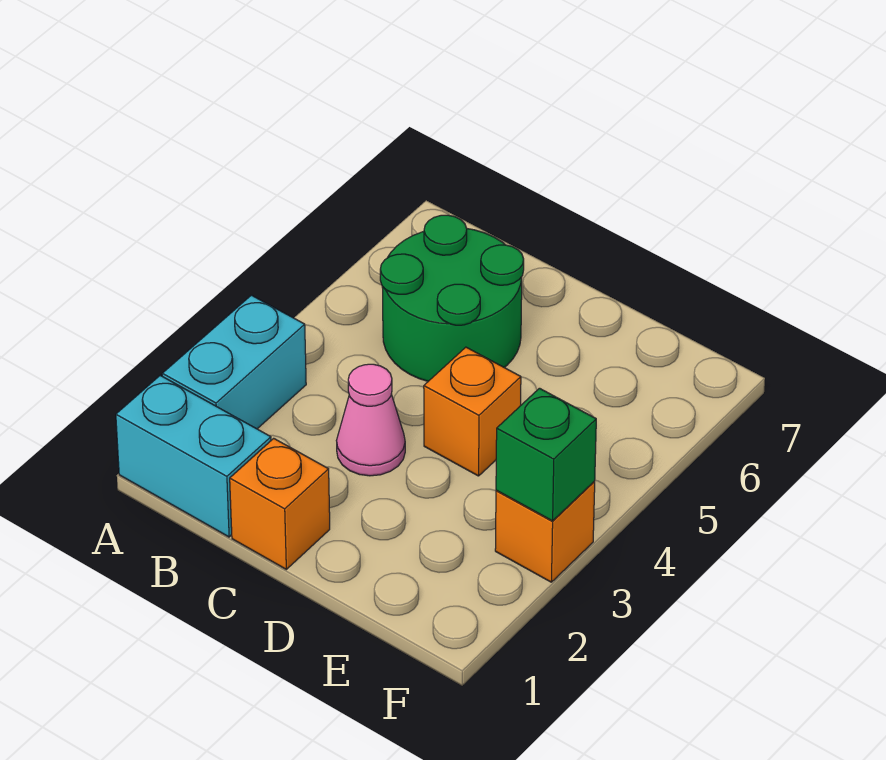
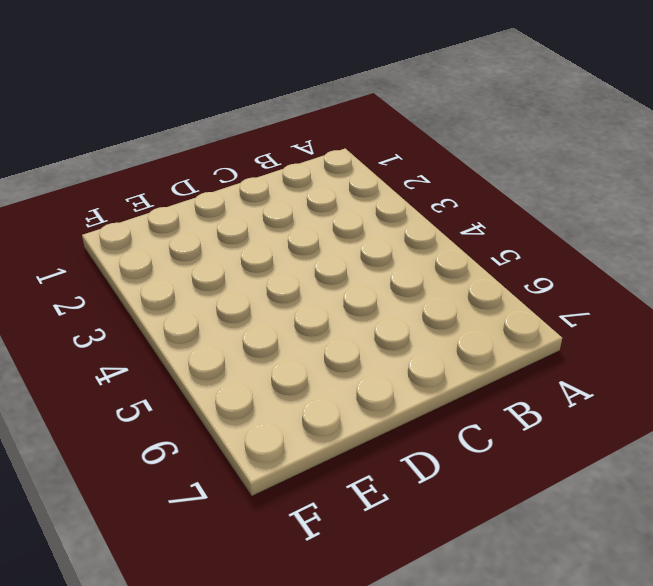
none -> cyan brick A1:B1 level 1
none -> cyan brick A2:A3 level 1

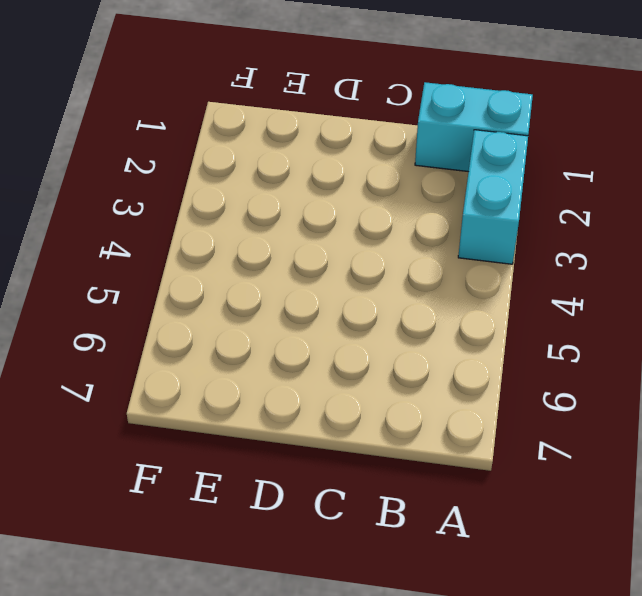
none -> green round brick B5:C6 level 1
none -> orange brick C1 level 1

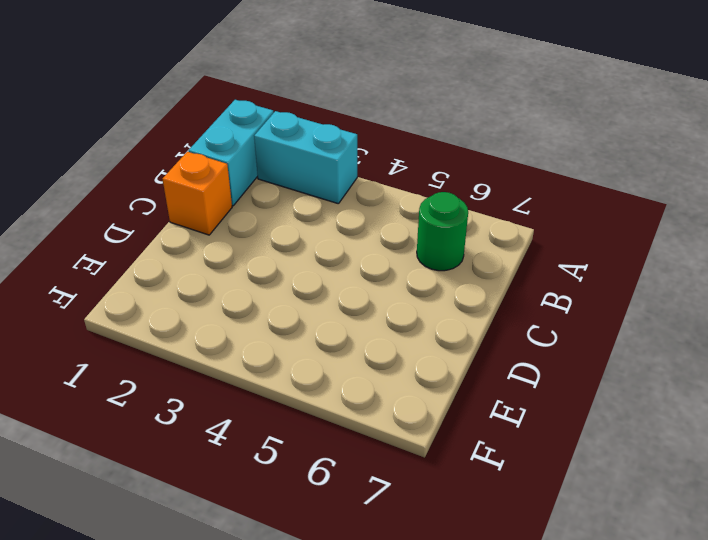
green round brick B6 level 1 -> green round brick B5:C6 level 1
none -> pink cone C3 level 1
none -> orange brick D4 level 1

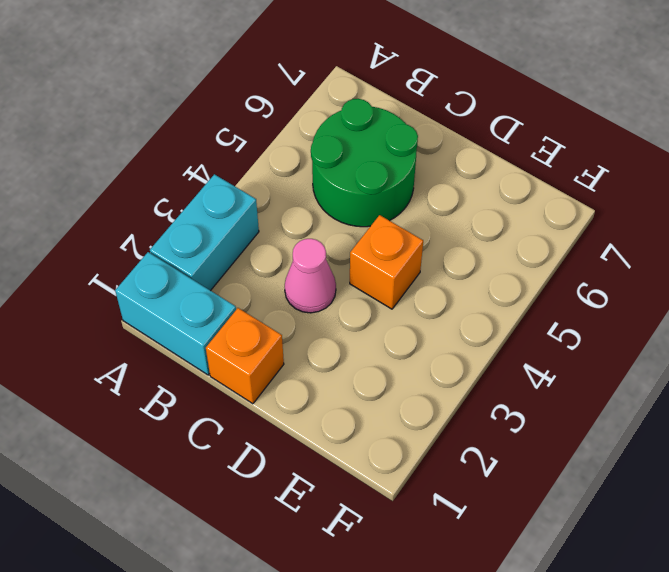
none -> orange brick F3 level 1
none -> green brick F3 level 2

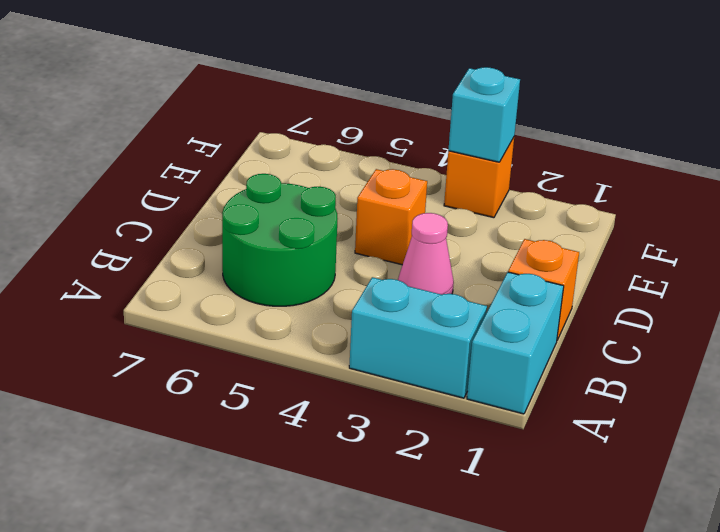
cyan brick F3 level 2 -> green brick F3 level 2

